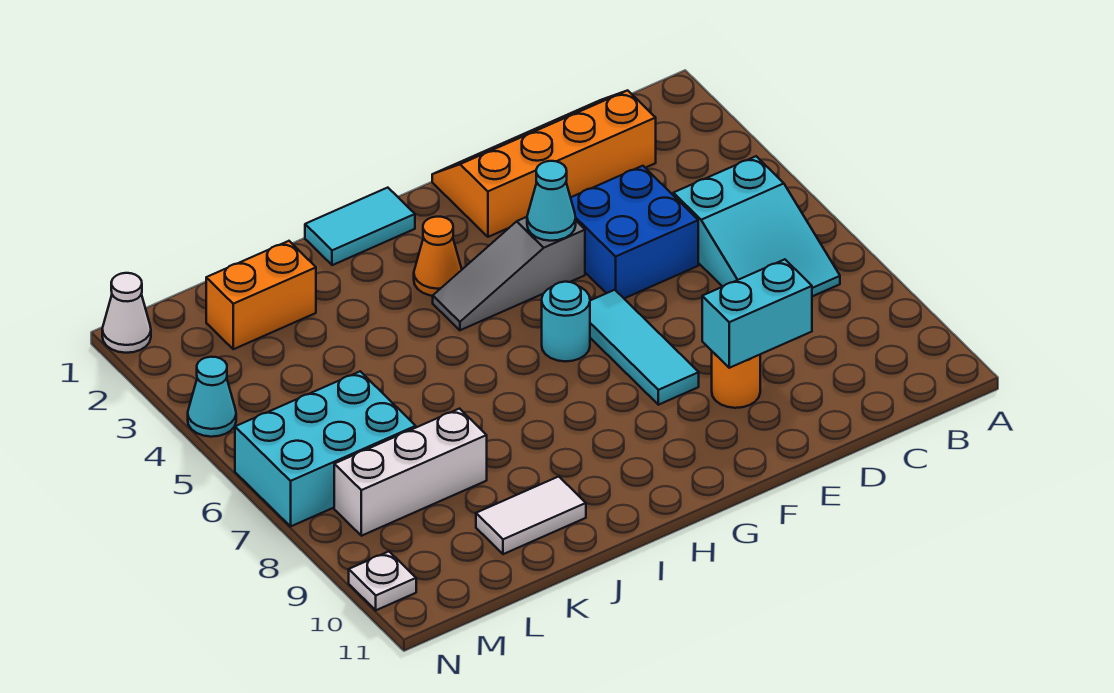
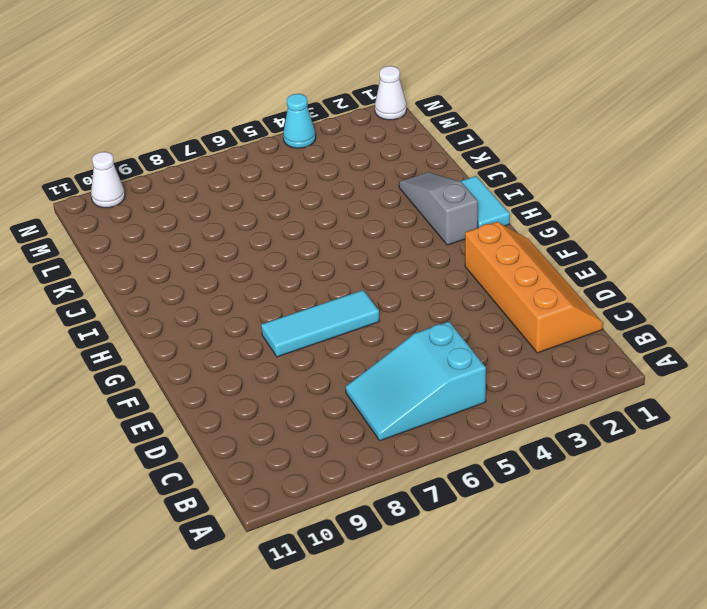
grey slope H2:J2 level 1 top H -> grey slope F4:H4 level 1 top F
white cone N10 level 1 -> white plate N10 level 1
none -> blue brick D4:E5 level 1
none -> orange round brick E9 level 1
none -> cyan round brick G6 level 1

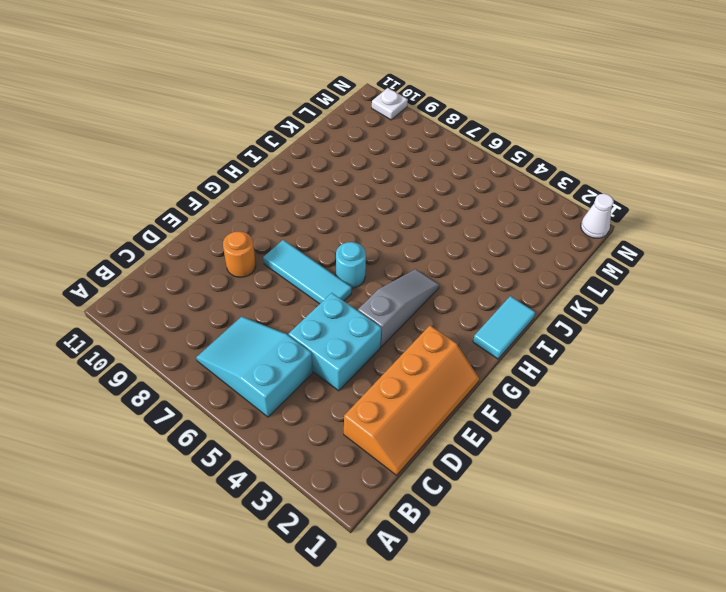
cyan brick D4:E5 level 1 -> blue brick D4:E5 level 1
none -> orange cone H3 level 1
none -> white tile J10:K10 level 1
none -> orange brick K2:L2 level 1

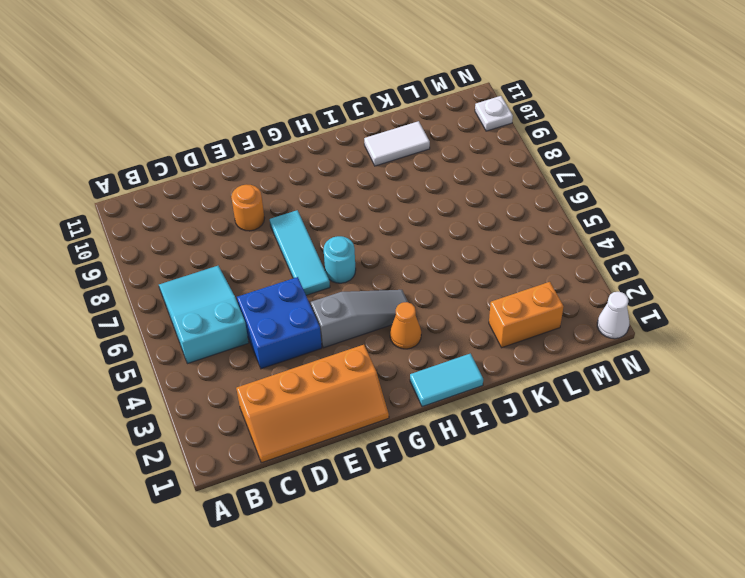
none -> white brick K8:M8 level 1
none -> cyan brick L6:N7 level 1
none -> cyan cone N4 level 1

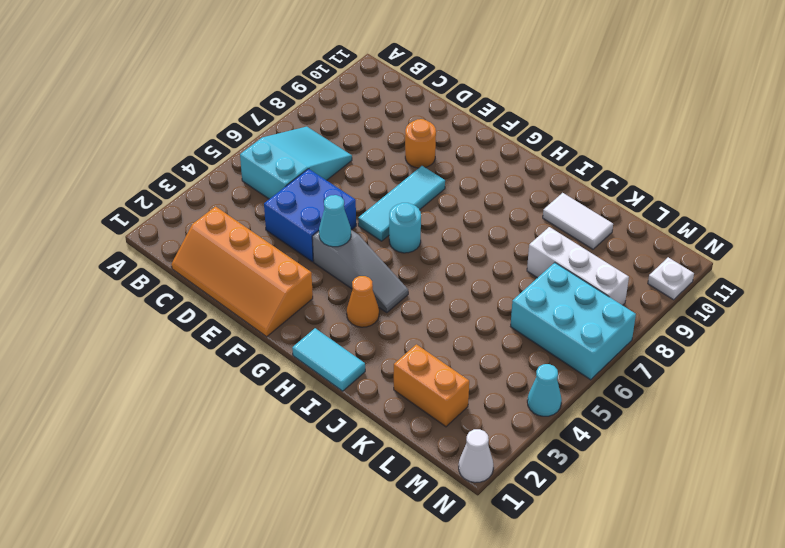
none -> cyan brick D9:E9 level 2

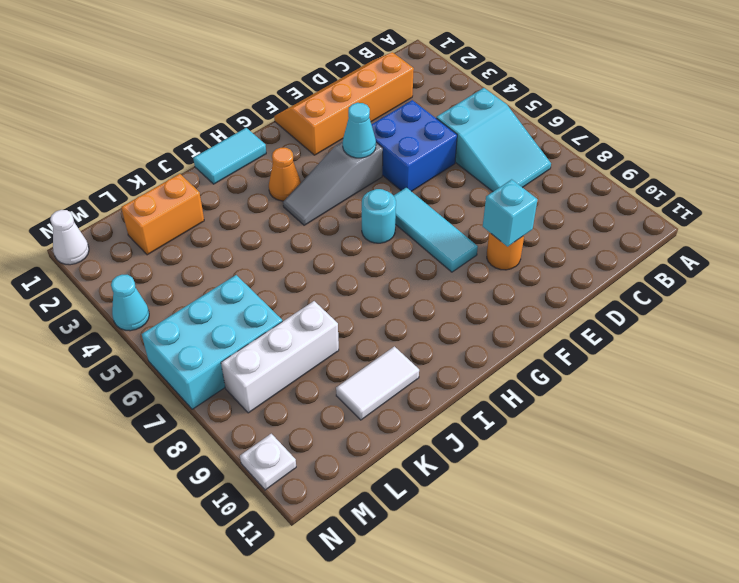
cyan brick E9 level 2 -> cyan brick D9:E9 level 2

